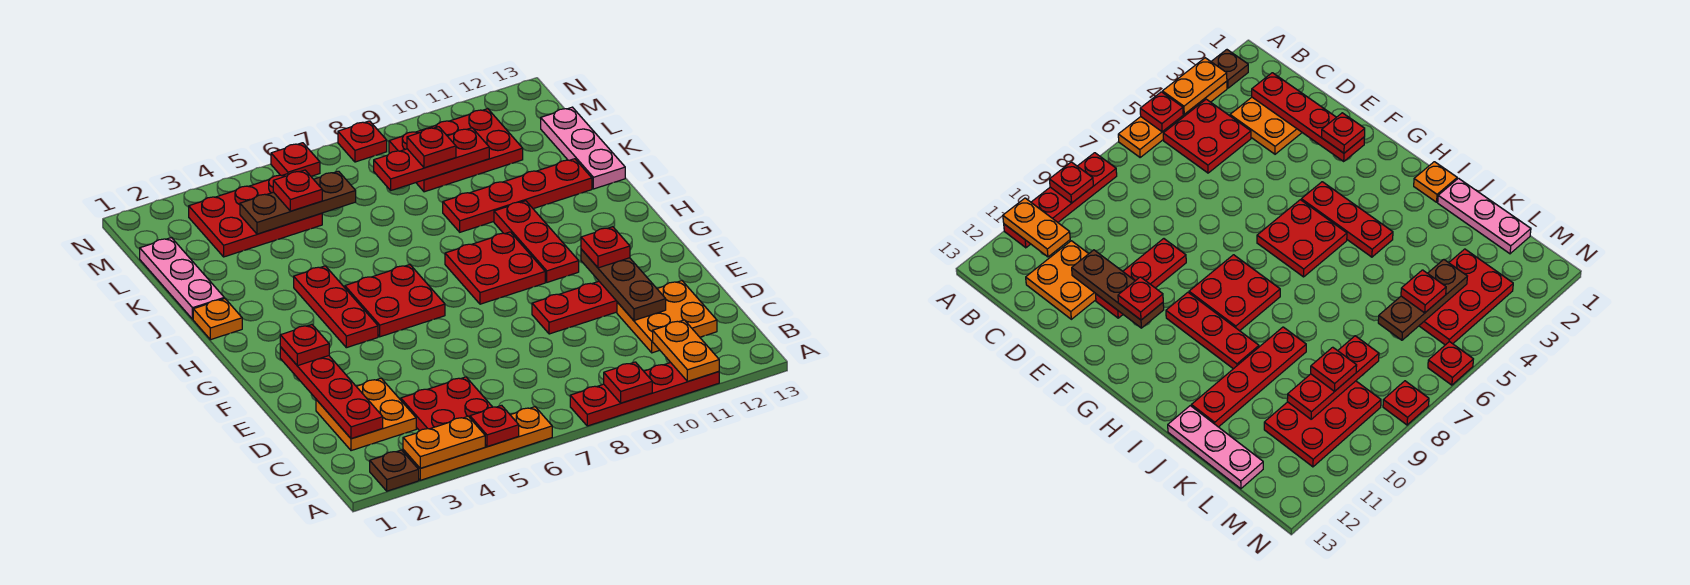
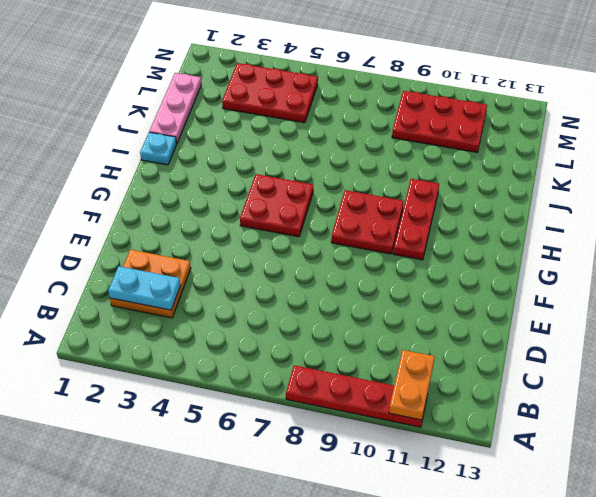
cyan plate C2:C3 level 2 -> red plate C2:F2 level 2
cyan plate I1 level 1 -> orange plate I1 level 1
none -> brown plate A2 level 1
none -> orange plate A3:A6 level 1
none -> red plate B4:C5 level 1
none -> orange plate C11:D12 level 1

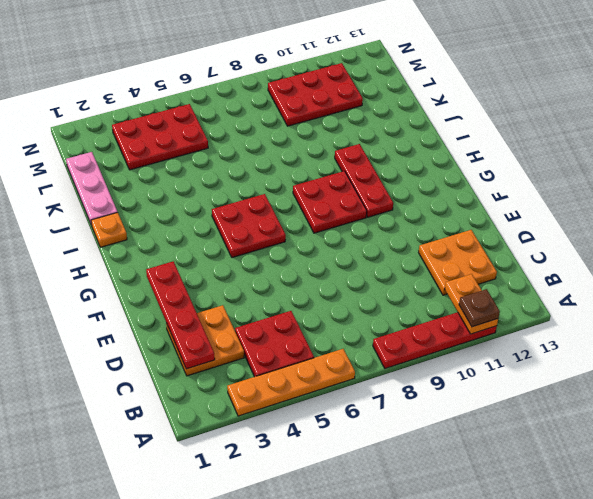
brown plate A11 level 3 -> brown plate A2 level 1
none -> red plate E9:E11 level 1
none -> red plate G4:I4 level 1
none -> red plate J9:J12 level 1
none -> pink plate J13:L13 level 1

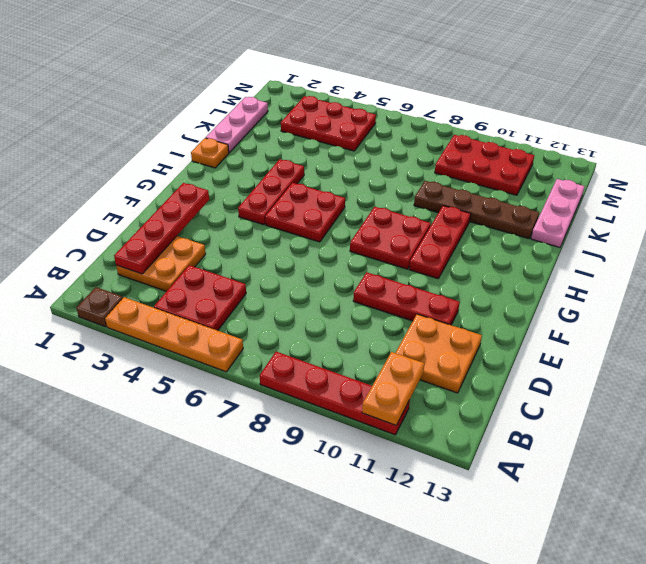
brown plate J9:J12 level 1 -> red plate J9:J12 level 1
none -> red plate N6 level 1
none -> red plate N8 level 1
none -> orange plate A3:A4 level 2
none -> red plate A5 level 2

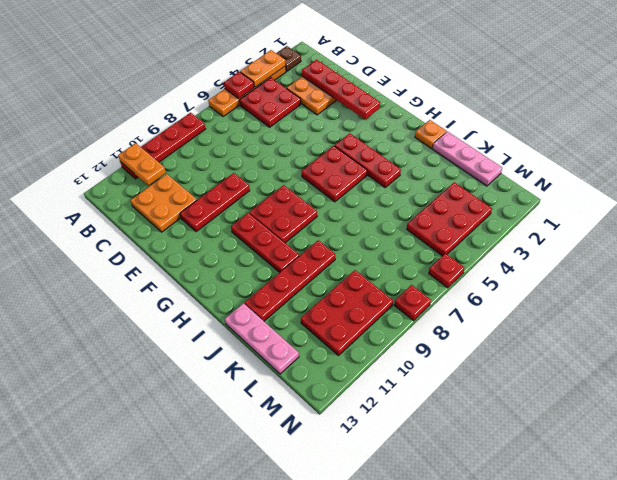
none -> red plate A9 level 2
none -> brown plate D11:F11 level 2
none -> brown plate L4:L6 level 2
none -> red plate L8:L10 level 2

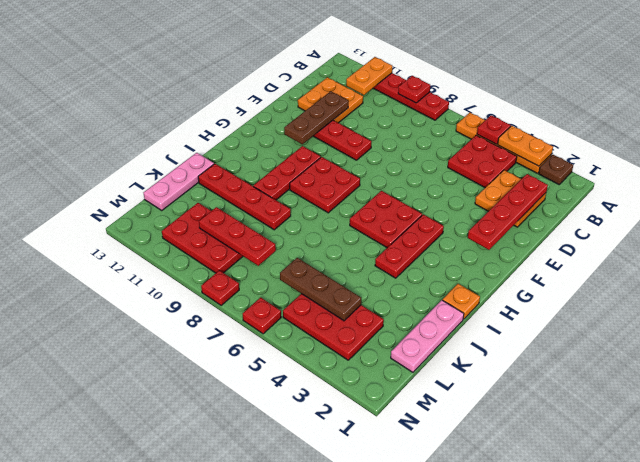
none -> red plate F2 level 3
none -> red plate F11 level 3
none -> red plate L5 level 3
none -> red plate L9 level 3

